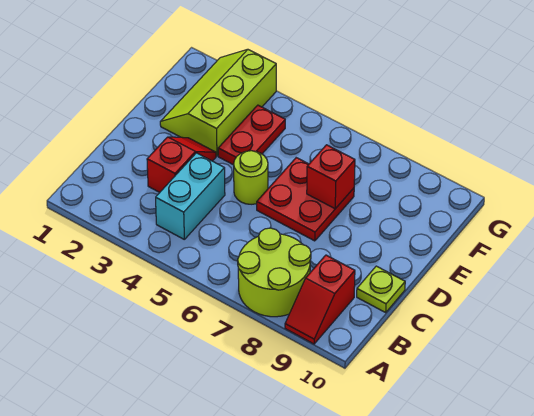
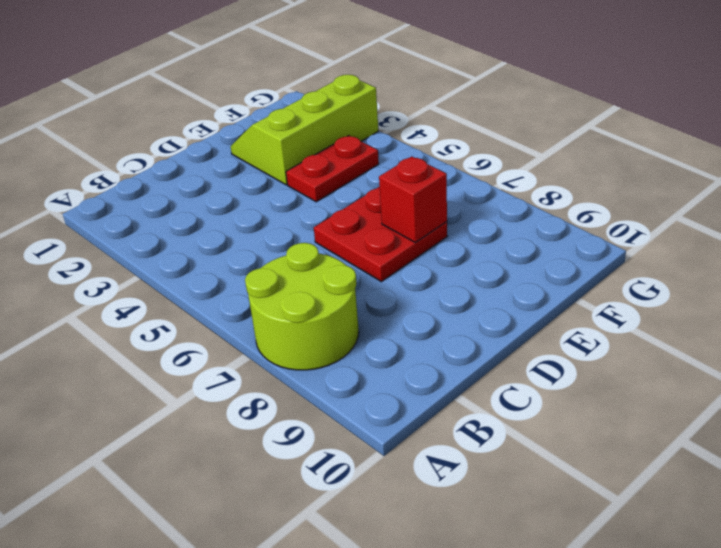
none -> red slope A9:B9 level 1 top B
none -> cyan brick B4:C4 level 1

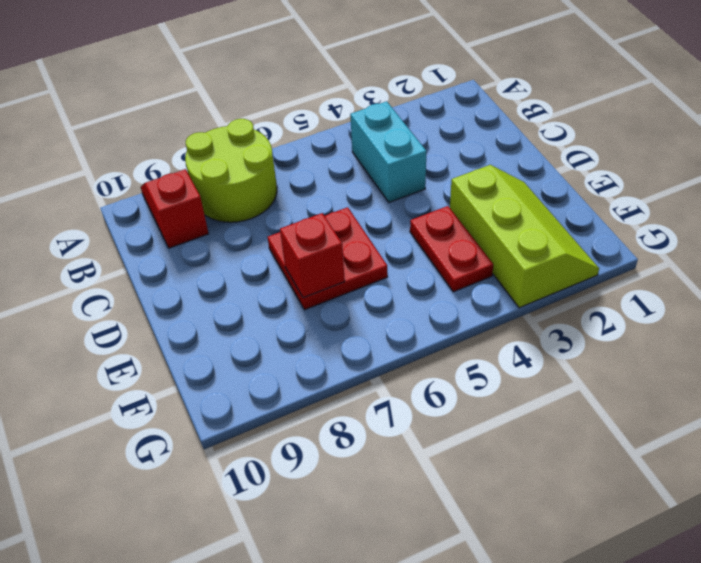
none -> red slope C3:D3 level 1 top C
none -> lime plate C10 level 1

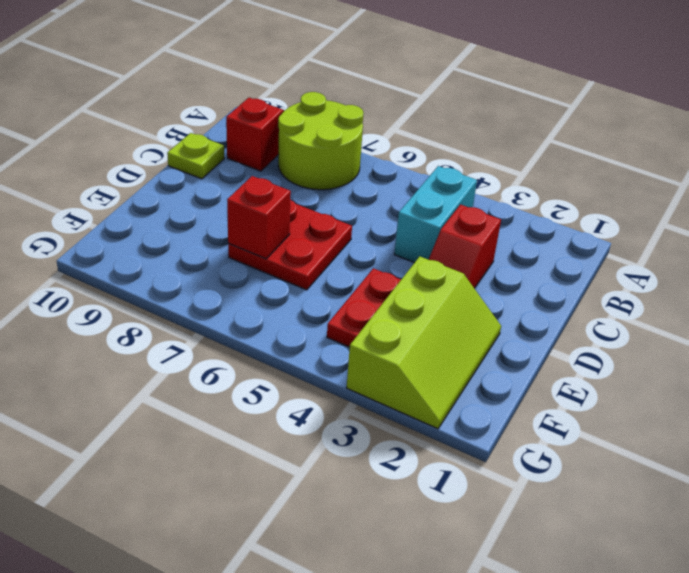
none -> lime round brick D5 level 1

